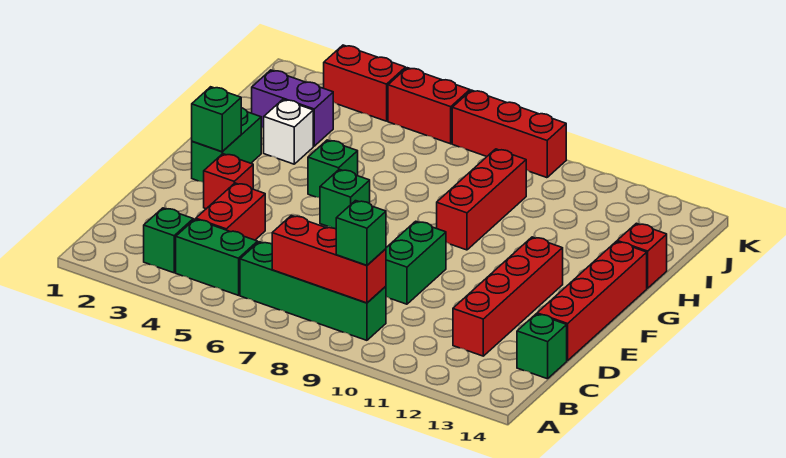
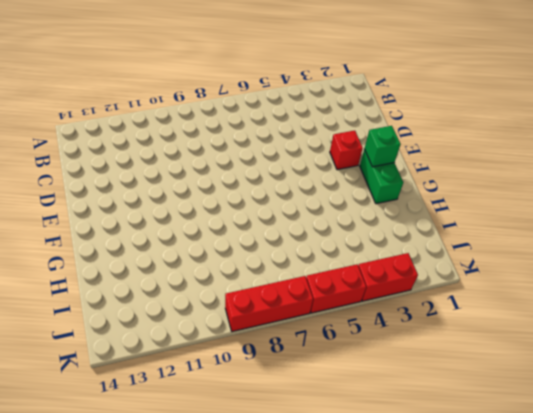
none -> green brick B3 level 1
none -> green brick B4:B5 level 1
none -> green brick B6:B9 level 1

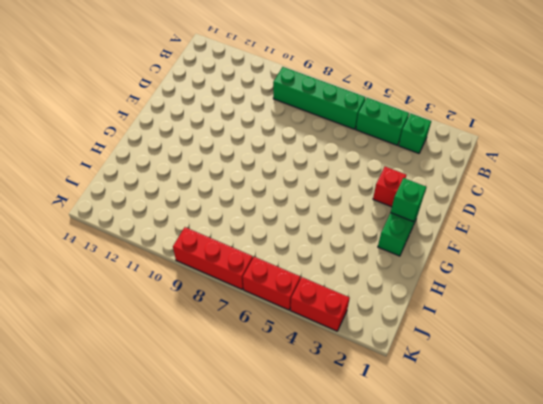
none -> red brick C4:D4 level 1
none -> red brick C12:F12 level 1
none -> green brick C14 level 1

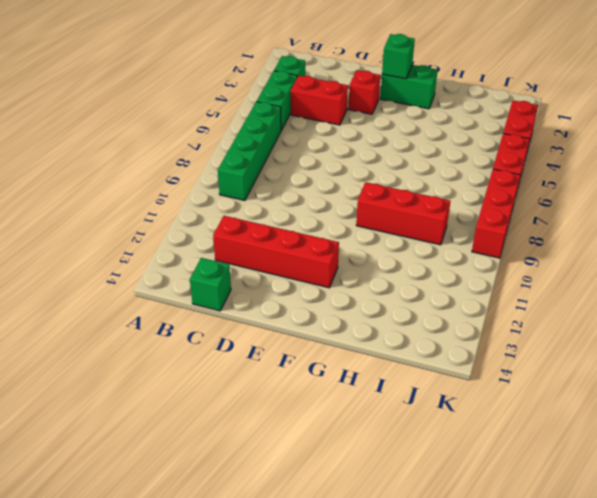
none -> green brick D9:E9 level 1
none -> red brick D14:G14 level 1
none -> green brick F6 level 1

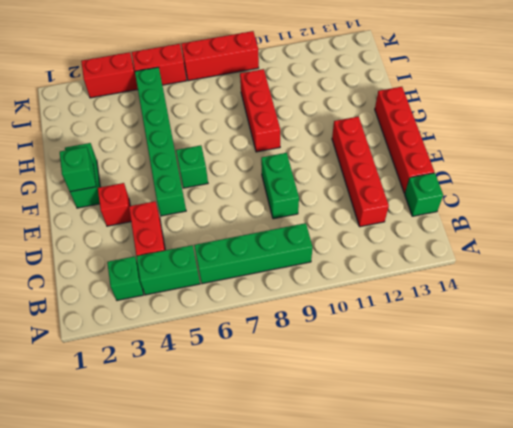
green brick E5:J5 level 1 -> green brick G5 level 1
none -> white brick H3 level 1
none -> red brick H14 level 1
none -> purple brick I2:I3 level 1

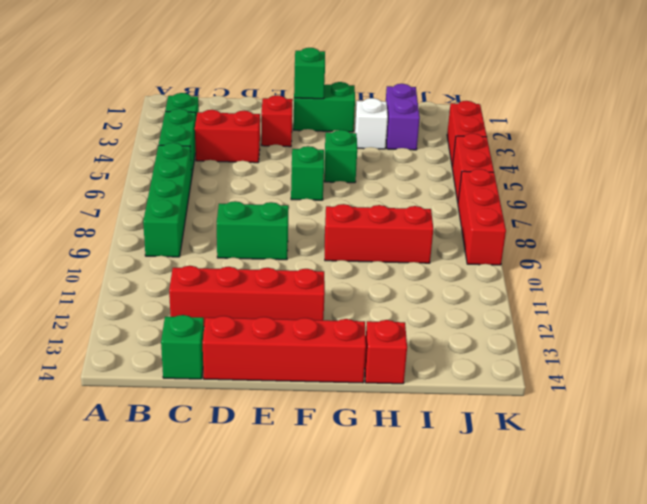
none -> red brick B7:B9 level 2
none -> green brick B9 level 3

